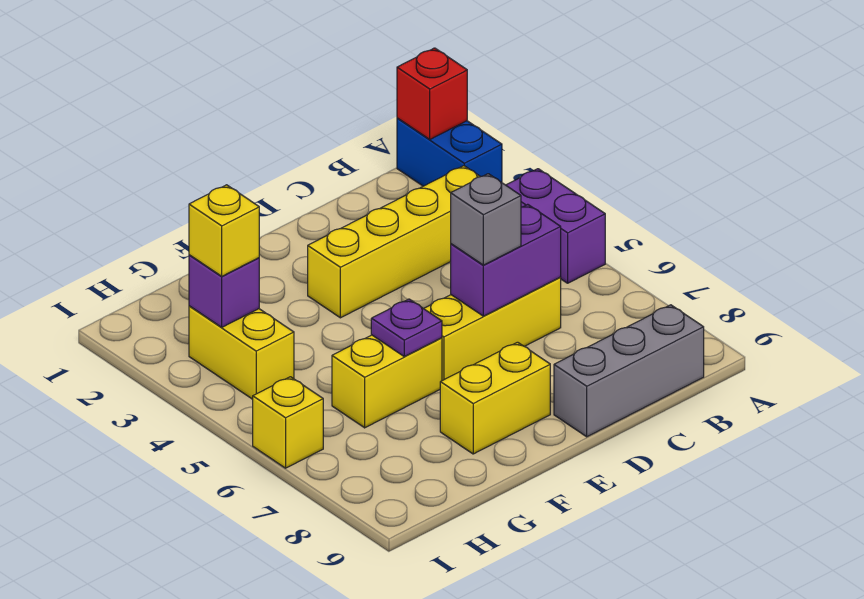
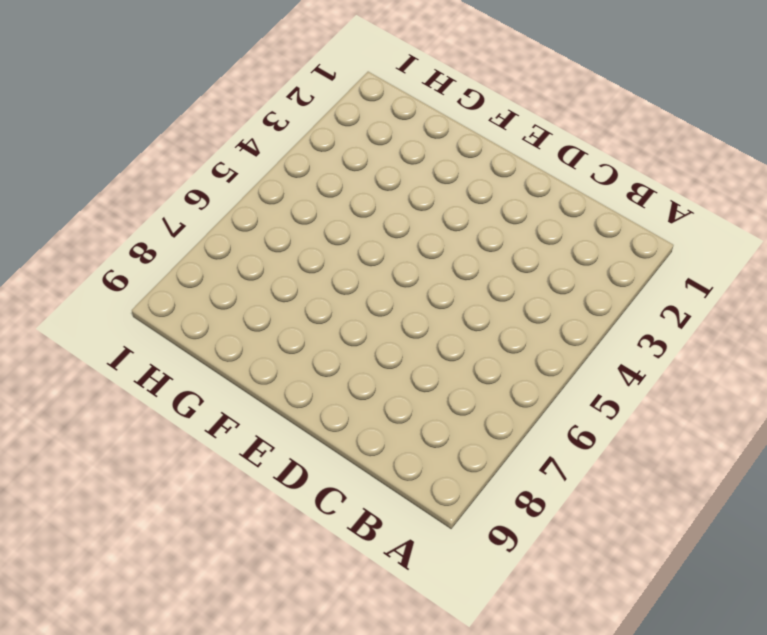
none -> blue brick A1:A2 level 1
none -> purple brick A4:A5 level 1
none -> yellow brick B3:E3 level 1

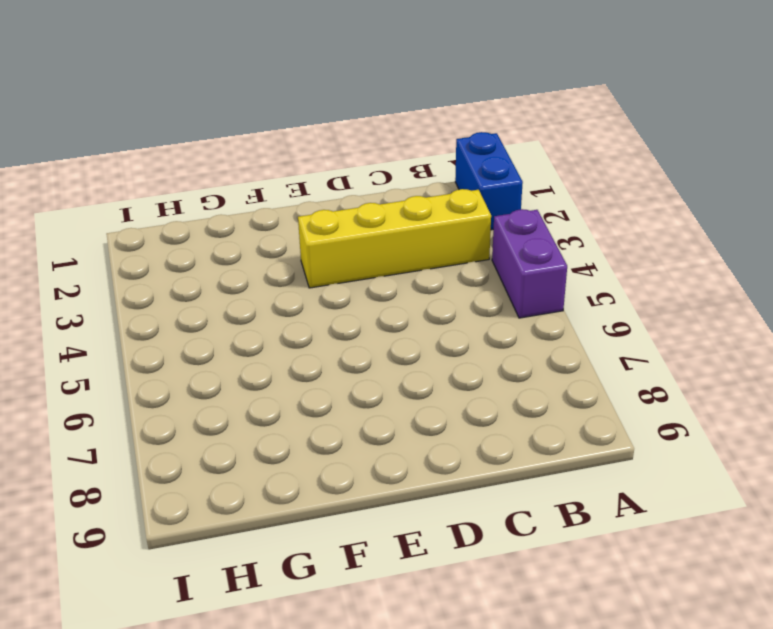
none -> grey brick B9:D9 level 1
none -> yellow brick C6:E6 level 1
none -> yellow brick E8:F8 level 1

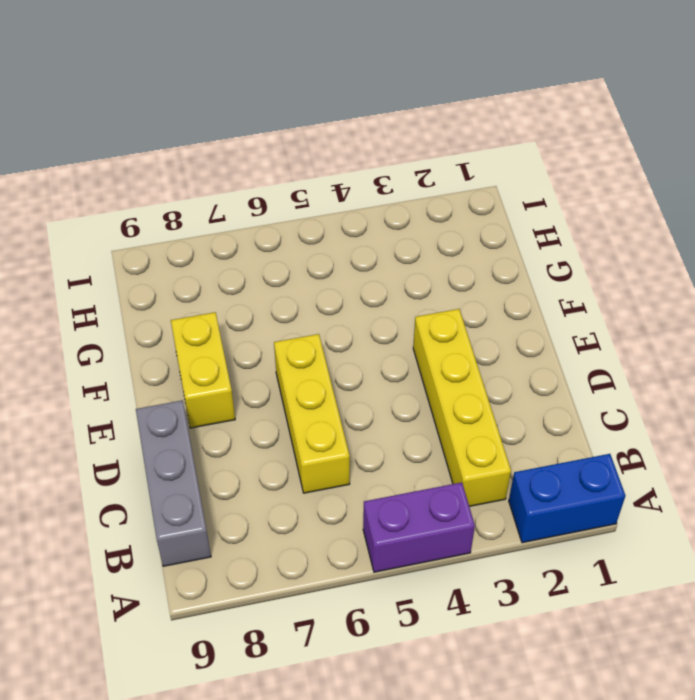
none -> yellow brick F6:G6 level 1
none -> yellow brick H3:H4 level 1
none -> yellow brick I6 level 1

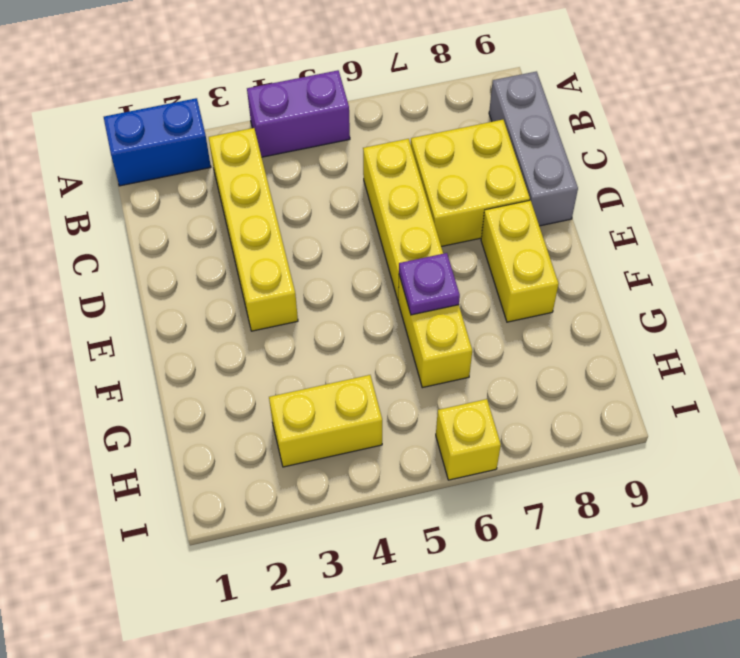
yellow brick C7:D8 level 1 -> none
none -> red brick A1 level 2
none -> purple brick C6:D6 level 2
none -> purple brick H3 level 2

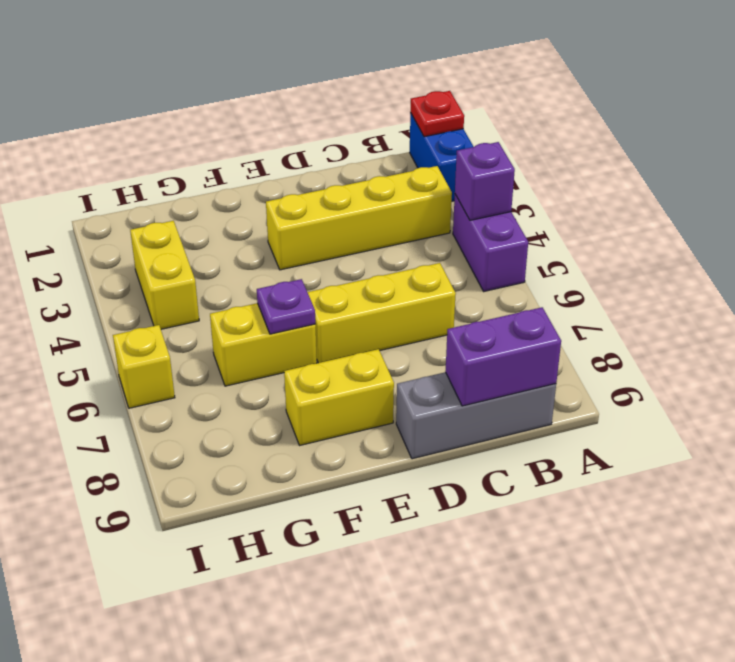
red plate A1 level 2 -> red brick A1 level 2
purple brick A4 level 2 -> purple brick H3 level 2
purple brick B9:C9 level 2 -> purple brick C6:D6 level 2
none -> grey brick D6 level 3
none -> yellow brick H3 level 3

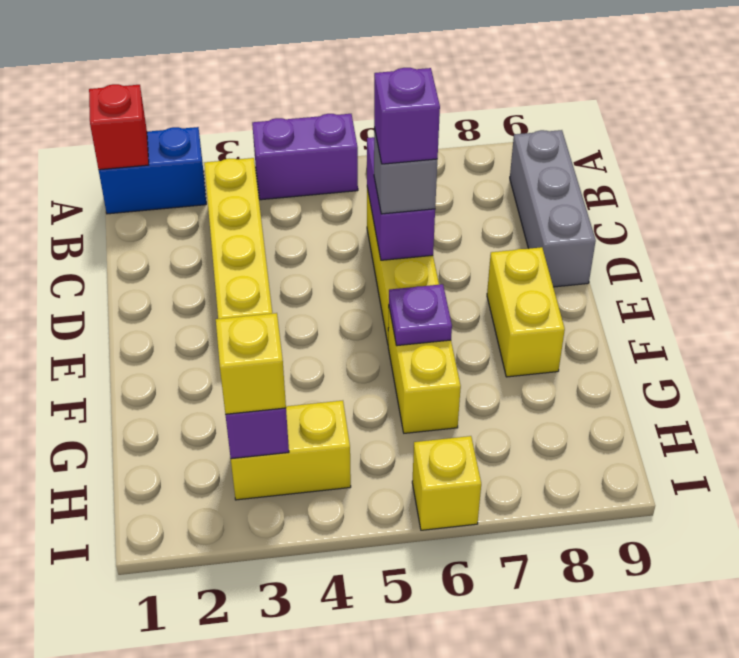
purple brick D6 level 4 -> none

